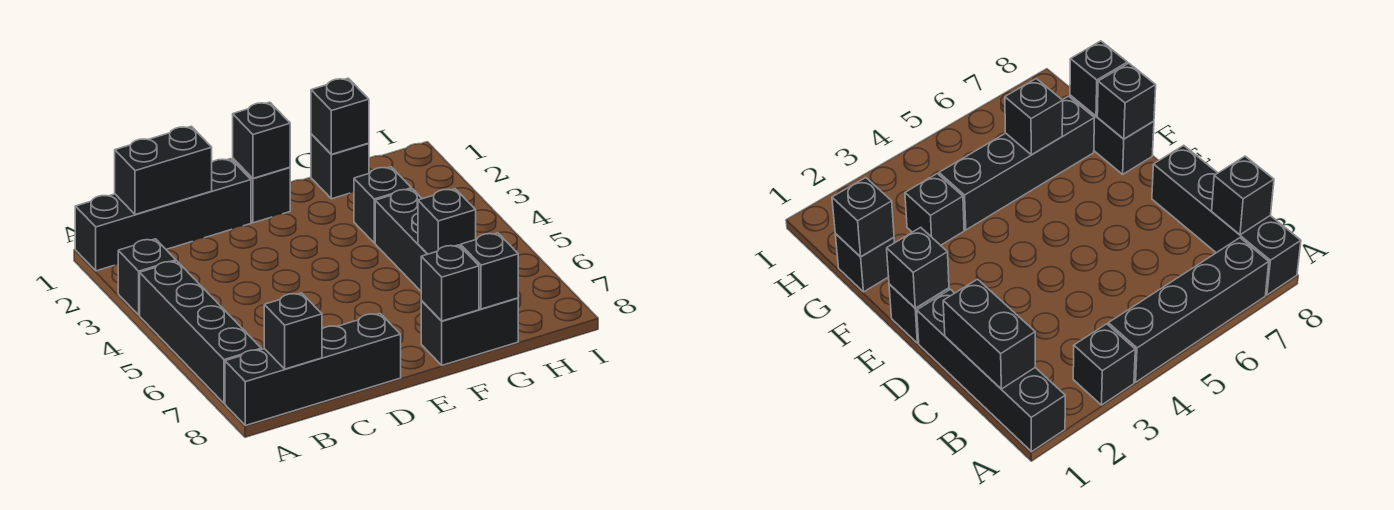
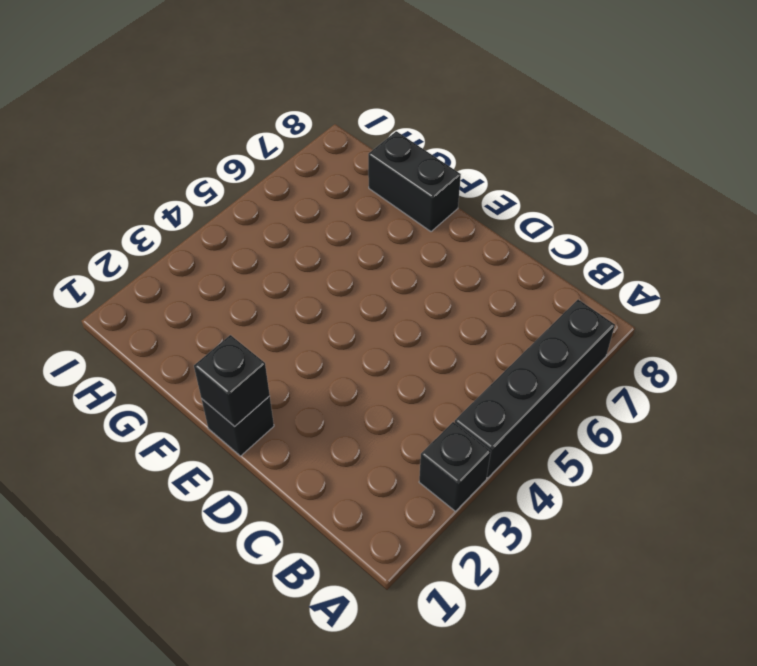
none -> black brick A1:D1 level 1
none -> black brick A8:D8 level 1
none -> black brick G1 level 1

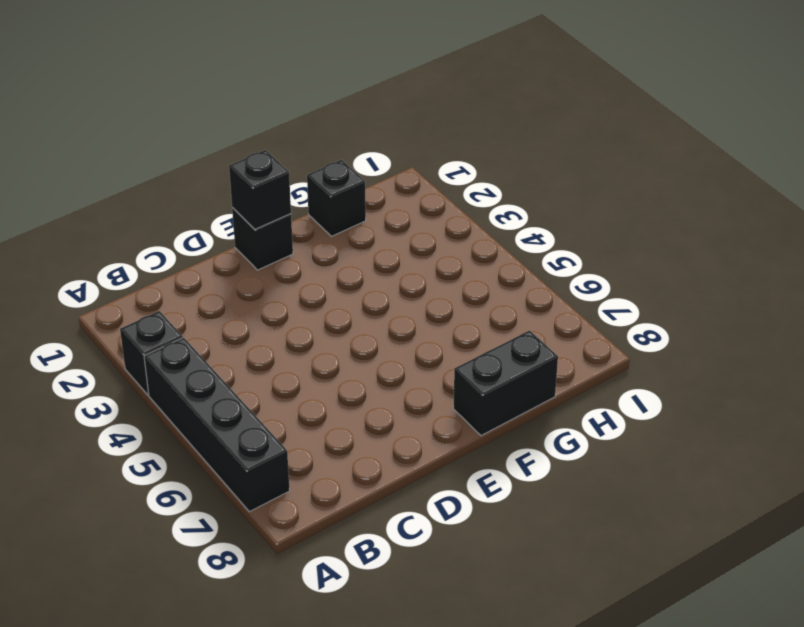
none -> black brick A1:D1 level 1
none -> black brick A8:D8 level 1
none -> black brick G3 level 1

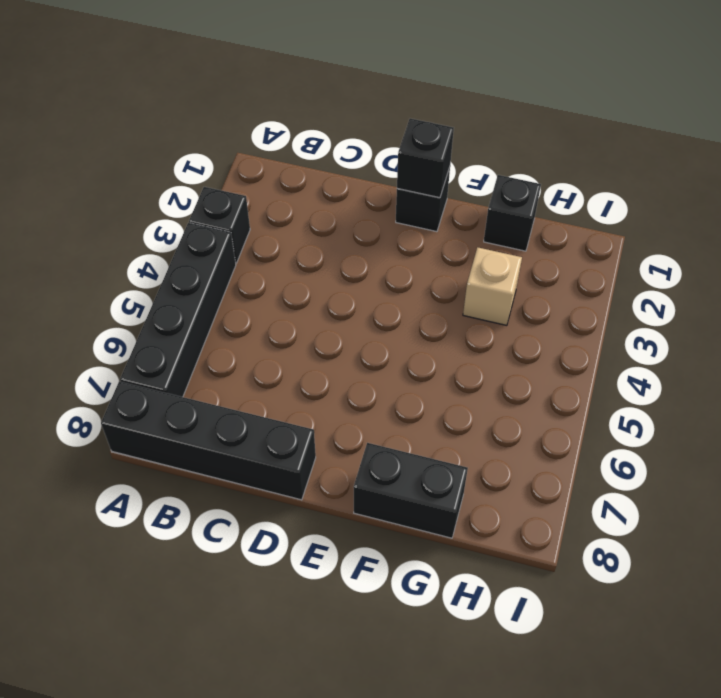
tan brick G3 level 1 -> black brick G3 level 1
none -> black brick A1:D1 level 1
none -> black brick G4:G7 level 1
none -> black brick B1:C1 level 2

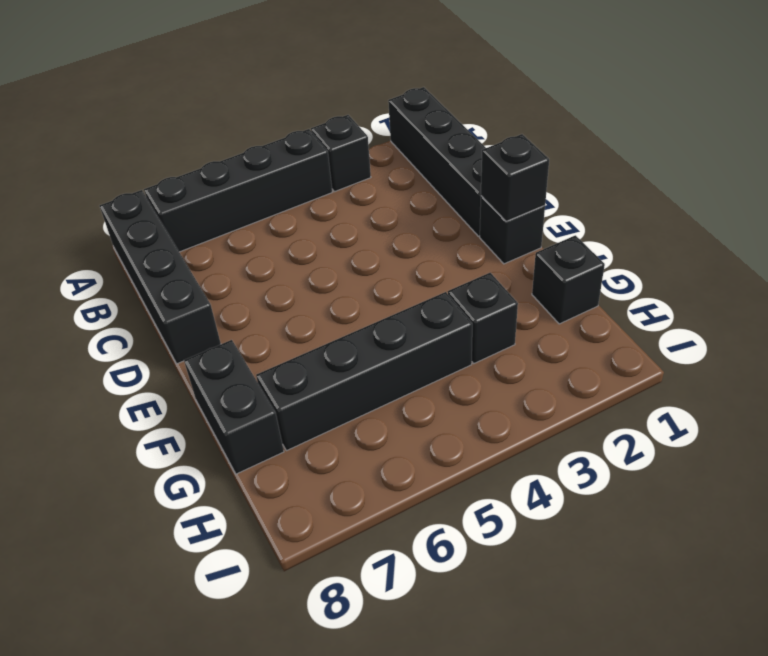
none -> black brick B1:C1 level 2
none -> black brick B8 level 2
none -> black brick F8 level 2

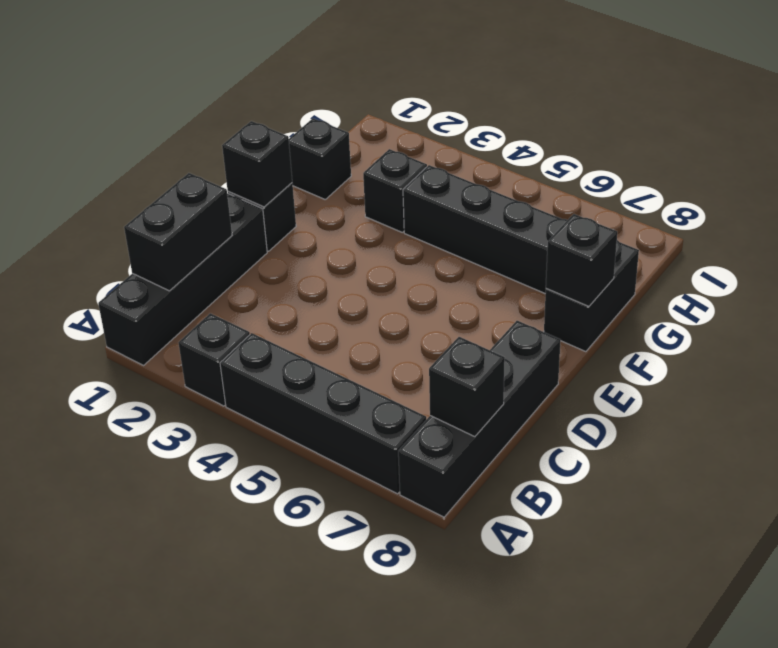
none -> black brick G1 level 2
none -> black brick G6 level 2
none -> black brick G8 level 2

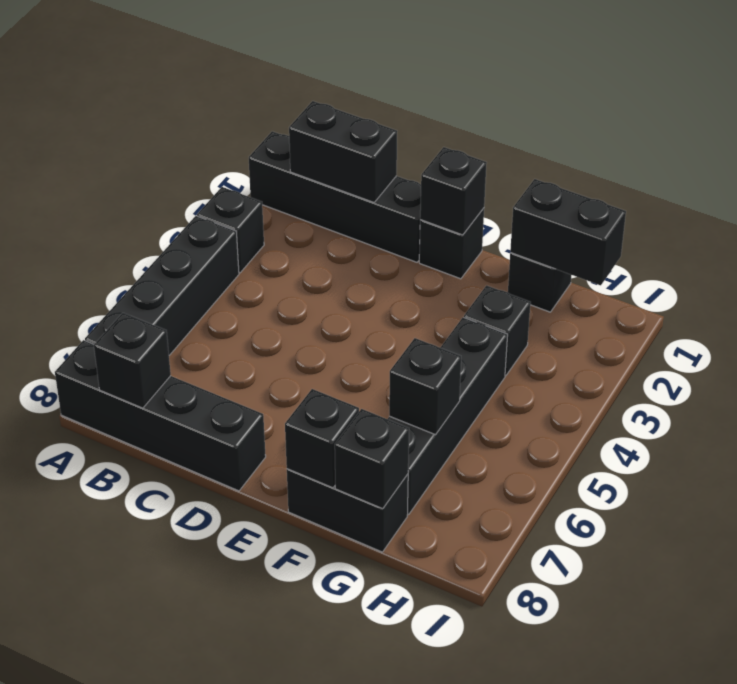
black brick G1:H1 level 2 -> black brick G1 level 2

